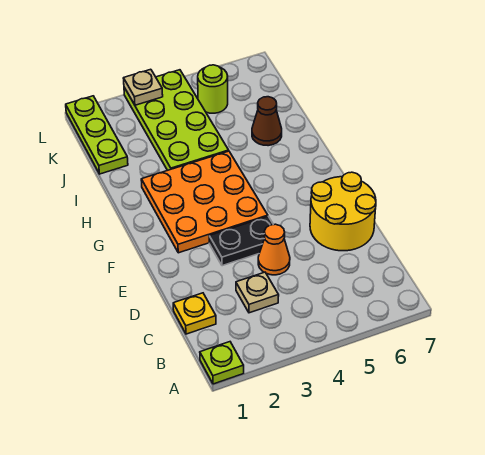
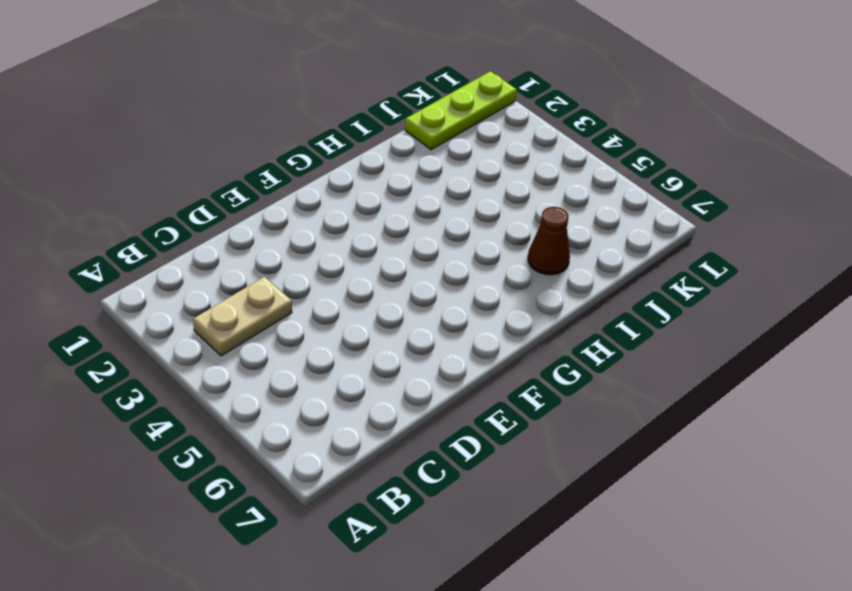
tan plate B3:C3 level 1 -> tan plate C3 level 1
none -> lime plate A1 level 1
none -> yellow plate C1 level 1
none -> orange cone D4 level 1

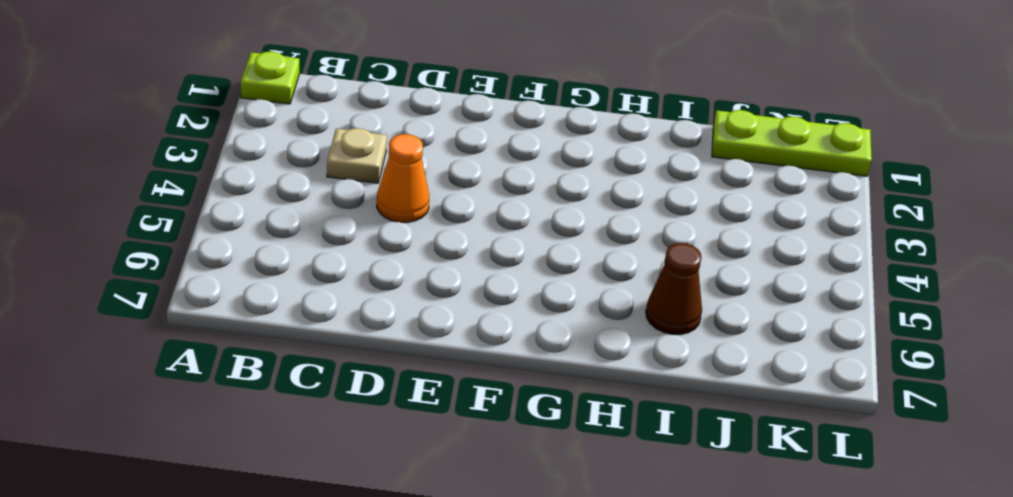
none -> yellow plate C1 level 1
none -> yellow round brick D6:E7 level 1
none -> black plate E3:E4 level 1

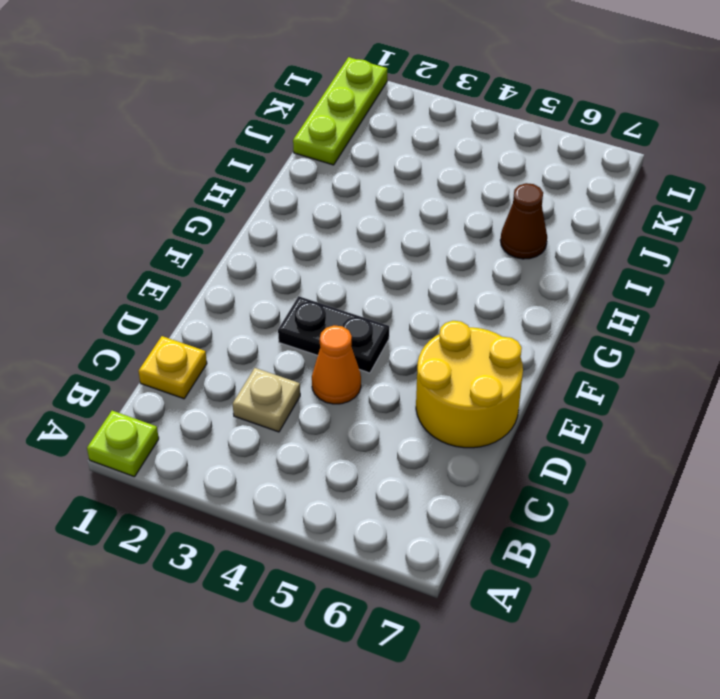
none -> orange plate F2:H4 level 1
none -> lime plate I3:L4 level 1
none -> lime round brick K5 level 1

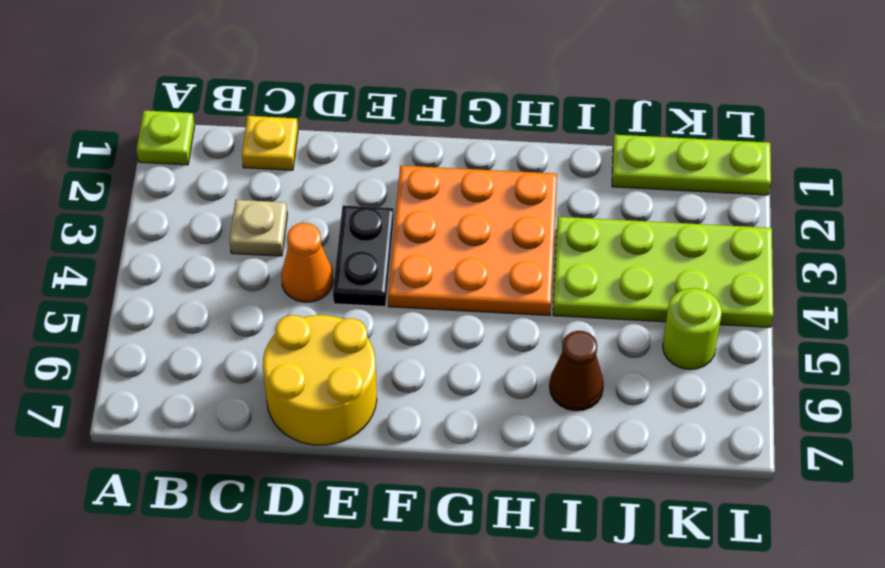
none -> tan plate L3 level 2

